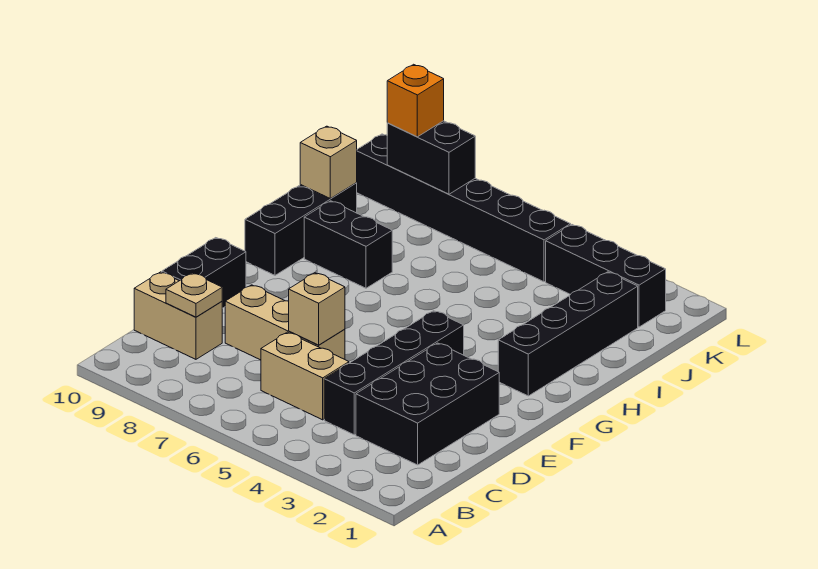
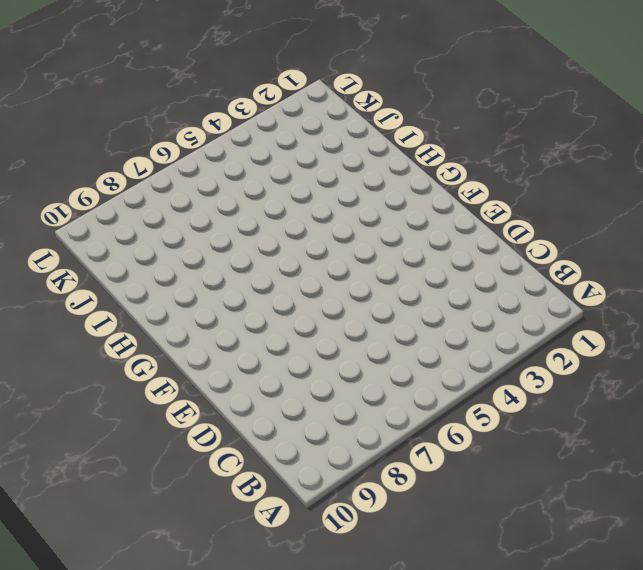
none -> black brick C2:E3 level 1
none -> black brick C4:F4 level 1
none -> tan brick C5:C6 level 1

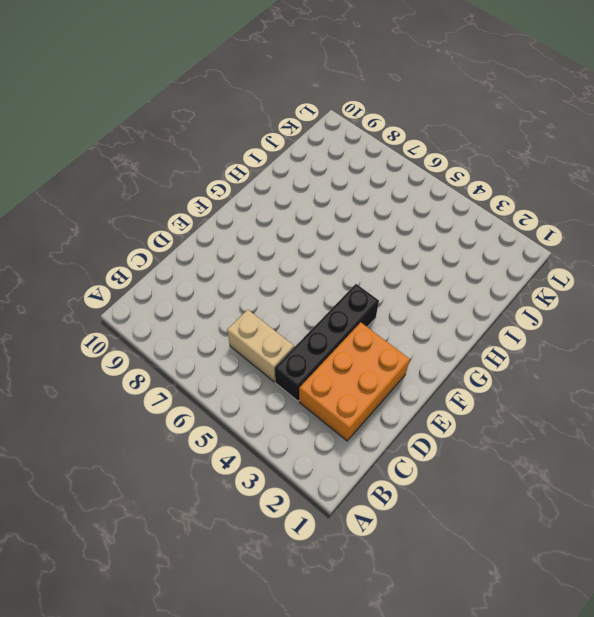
orange brick C2:E3 level 1 -> black brick C2:E3 level 1
none -> tan brick C9:C10 level 1
none -> tan brick D6:D8 level 1
none -> black brick D10:E10 level 1

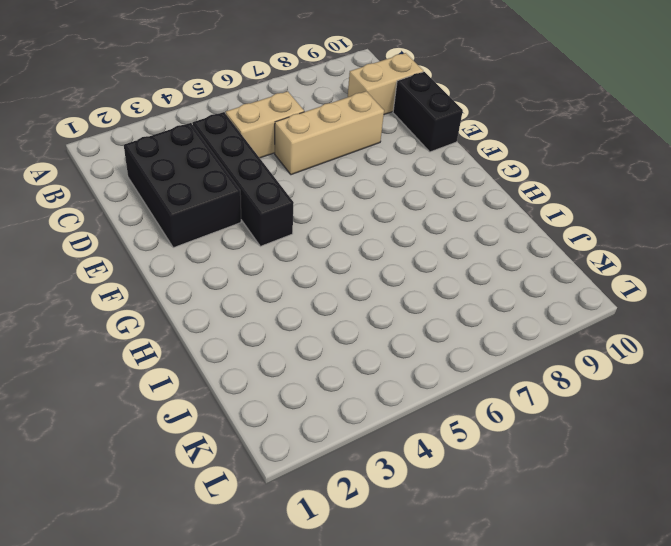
none -> black brick G2:J2 level 1
none -> black brick G10:I10 level 1
none -> black brick H8:H9 level 1

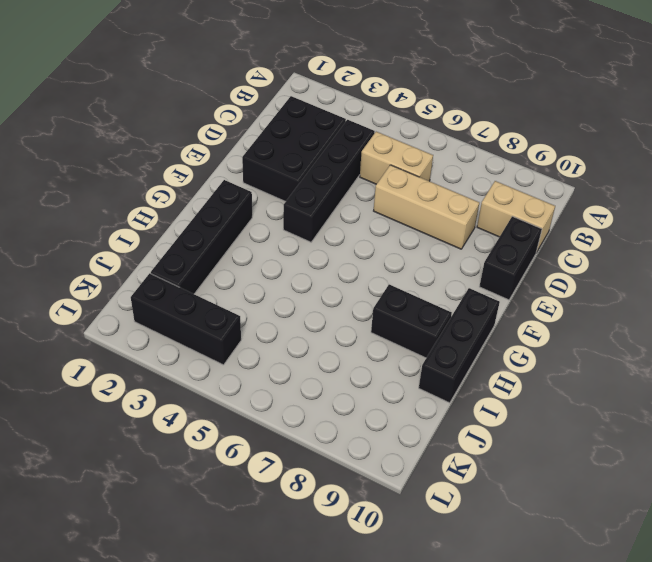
none -> black brick K5:K10 level 1
none -> tan plate C9 level 2
none -> tan brick D6 level 2

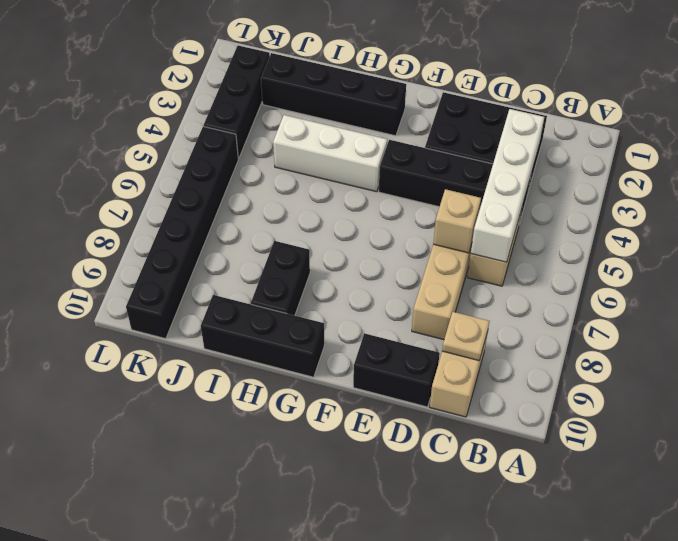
white brick C3:C6 level 2 -> none
white brick G4:I4 level 1 -> none
none -> tan brick I10 level 2
none -> black brick K8:K9 level 2
none -> orange brick K9 level 3

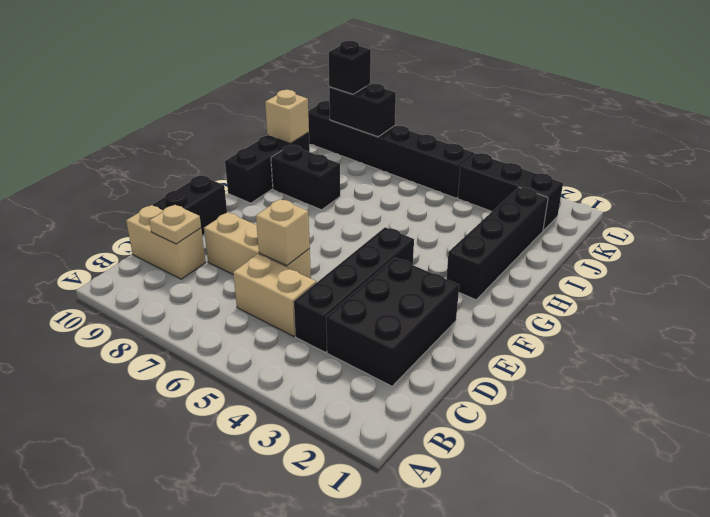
black brick K9 level 3 -> orange brick K9 level 3

